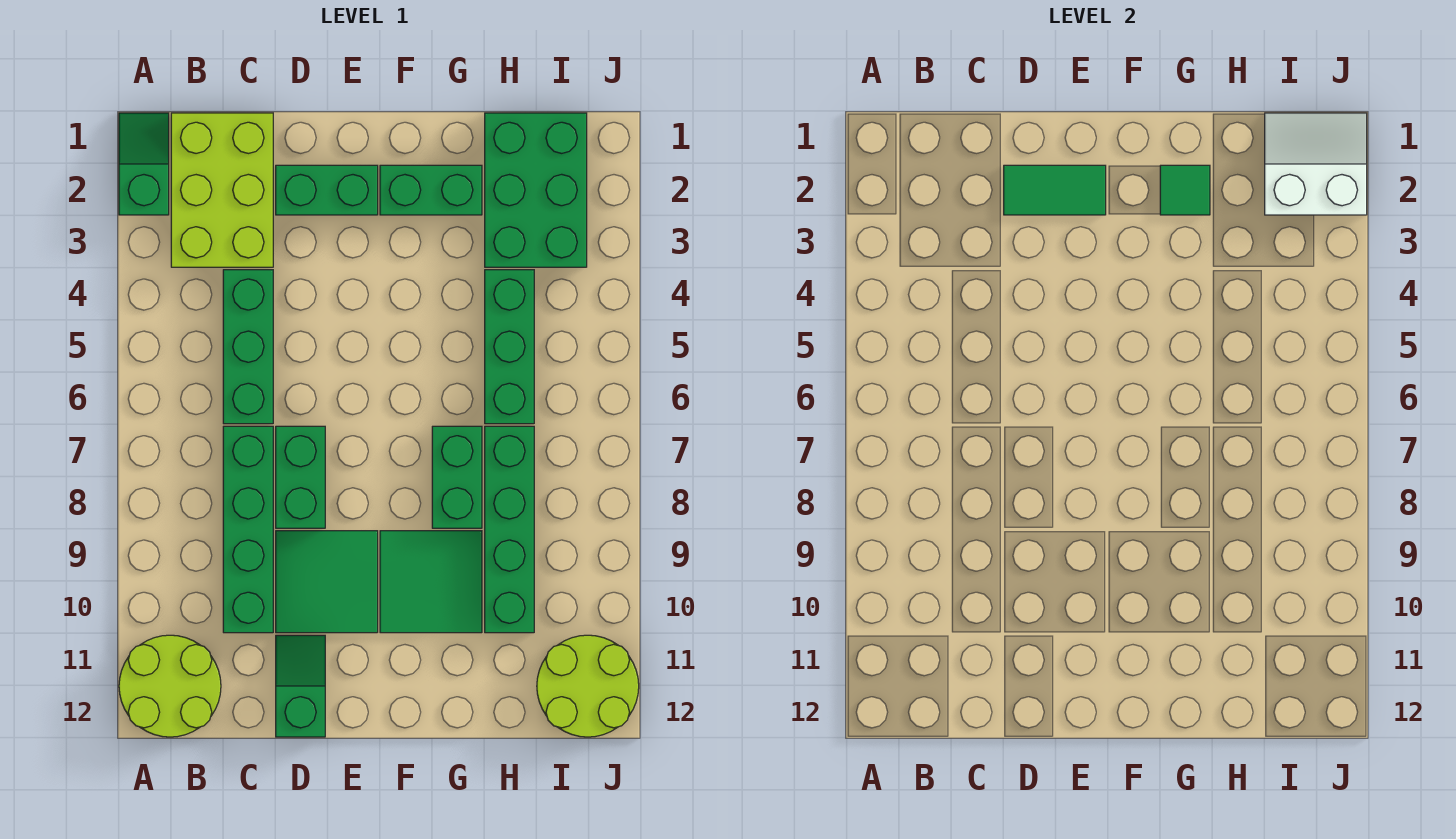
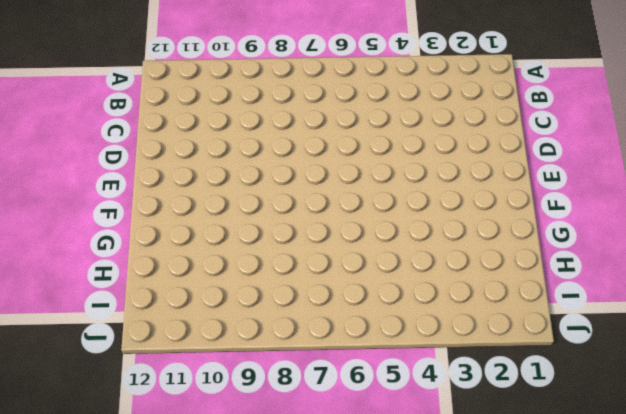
none -> green slope A1:A2 level 1 top 2
none -> lime round brick A11:B12 level 1
none -> lime brick B1:C3 level 1

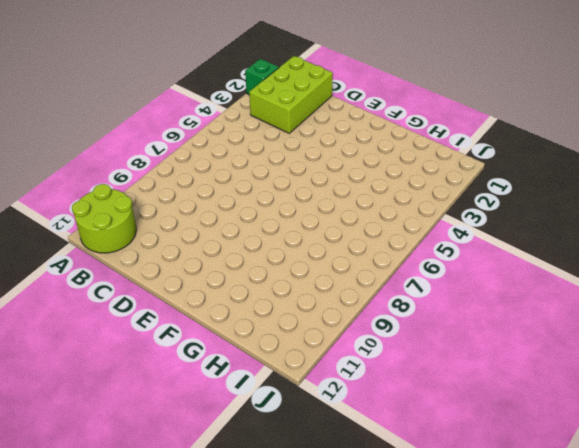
none -> green brick C4:C6 level 1
none -> green brick C7:C10 level 1
none -> green brick D2:E2 level 1

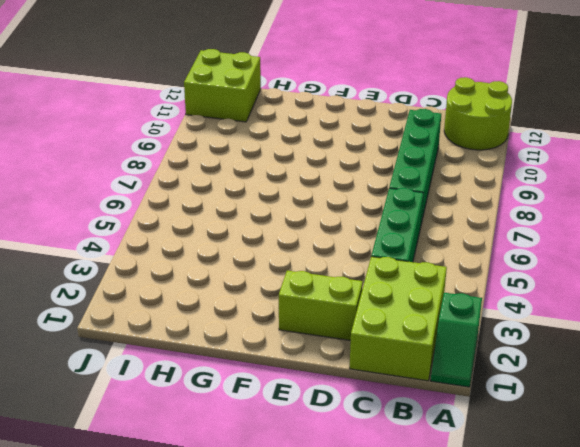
lime brick D2:E2 level 1 -> green brick D2:E2 level 1
lime brick I11:J12 level 1 -> lime round brick I11:J12 level 1
none -> green brick D7:D8 level 1
none -> green tile D9:E10 level 1
none -> green slope D11:D12 level 1 top 12

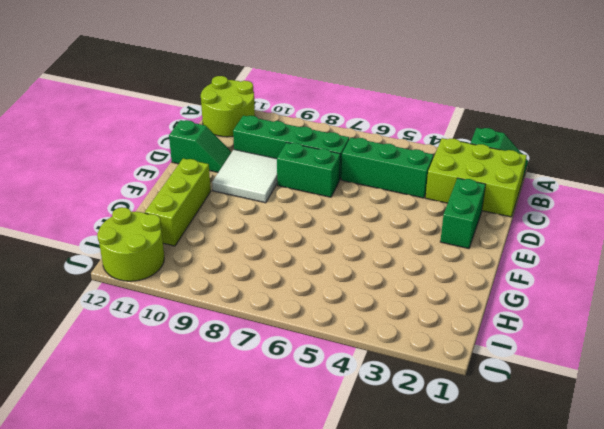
white tile D9:E10 level 1 -> green tile D9:E10 level 1
lime brick F11:H11 level 1 -> none
none -> green brick F2:G2 level 1
none -> green tile F9:G10 level 1
none -> green brick G7:G8 level 1

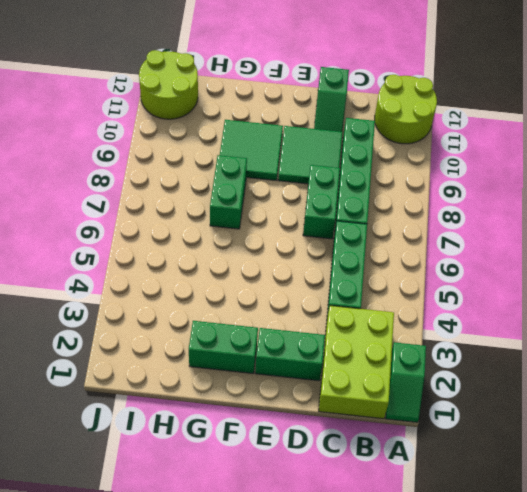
none -> green brick H1:I3 level 1
none -> green brick H4:H6 level 1
none -> green brick H7:H10 level 1

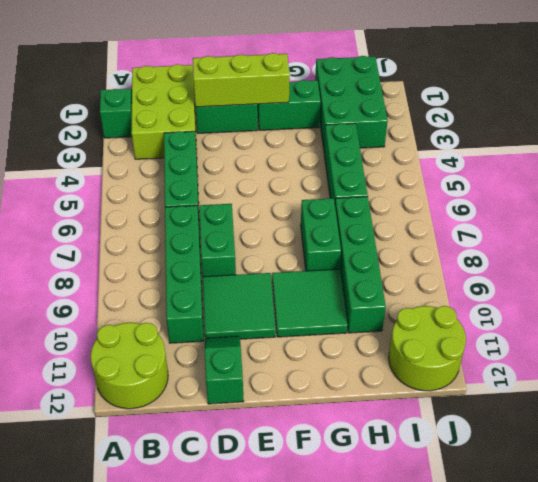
lime brick D2:F2 level 2 -> green tile D2:E2 level 2
none -> green tile G2 level 2
none -> white slope I1:J2 level 2 top 2

